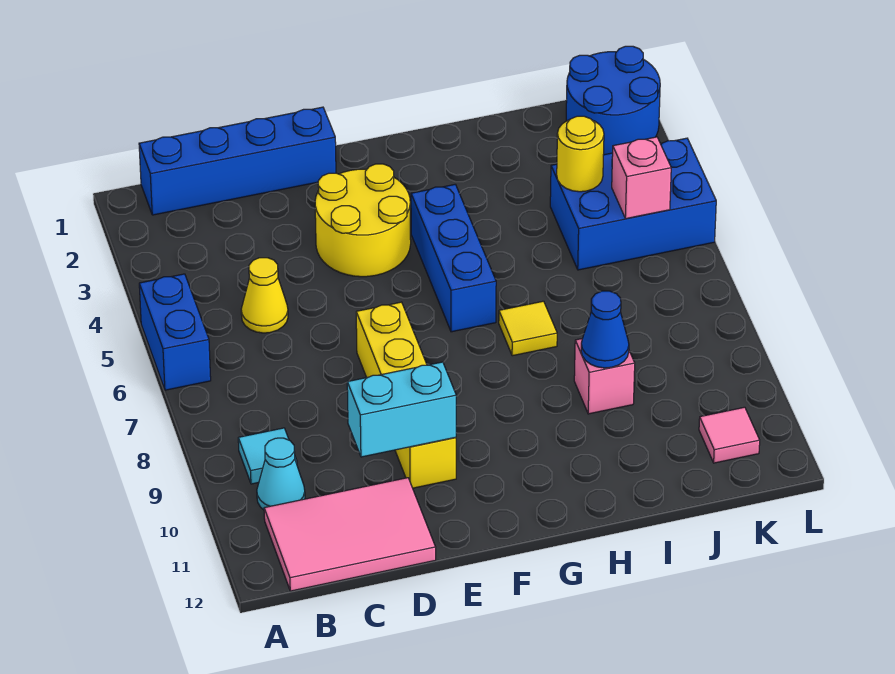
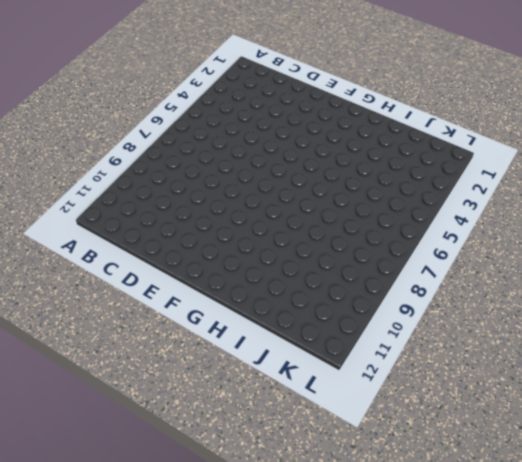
none -> blue brick A5:A6 level 1
none -> blue brick B1:E1 level 1
none -> cyan tile B9 level 1

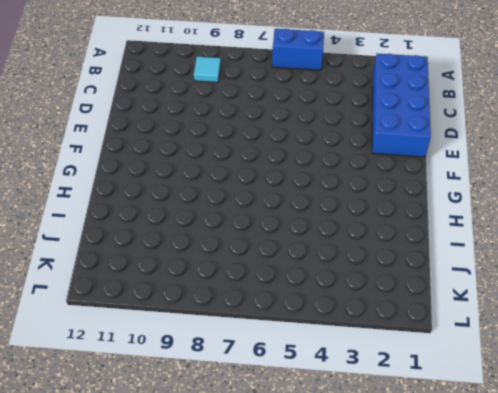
blue brick B1:E2 level 1 -> blue brick B1:E1 level 1
none -> cyan cone B10 level 1
none -> pink tile B11:D12 level 1
none -> yellow cone C5 level 1

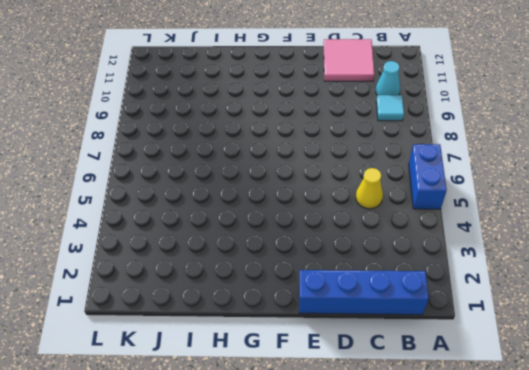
pink tile C11:D12 level 1 -> pink tile B11:D12 level 1
none -> yellow round brick E3:F4 level 1
none -> yellow brick E7:E10 level 1
none -> blue brick G4:G6 level 1

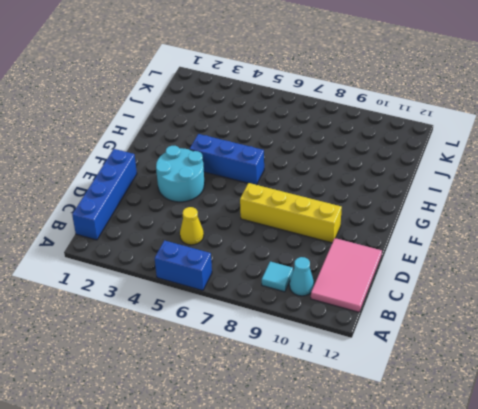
cyan round brick E3:F4 level 1 -> yellow round brick E3:F4 level 1
none -> yellow tile H7 level 1
none -> pink brick I9 level 1
none -> blue brick J4:L5 level 1

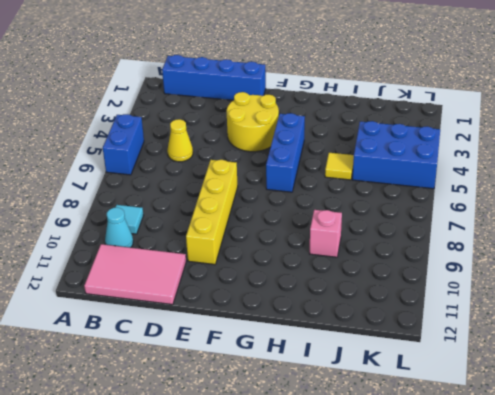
yellow tile I5 level 1 -> yellow tile H7 level 1
none -> blue round brick K1:L2 level 1
none -> pink tile K11 level 1
none -> cyan brick D10:E10 level 2

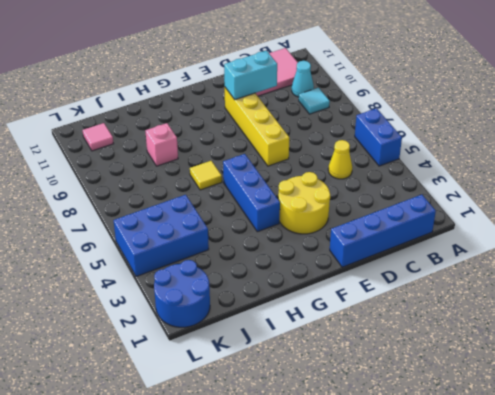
none -> blue cone I9 level 2
none -> yellow round brick J4 level 2
none -> pink brick K5 level 2

